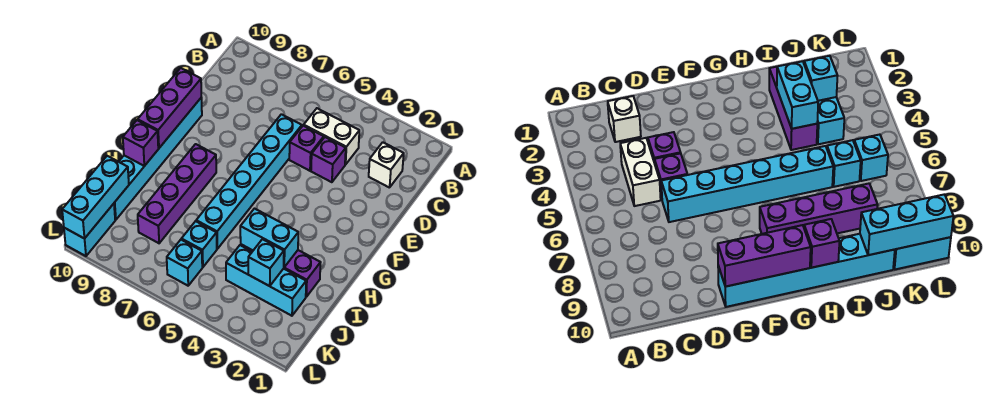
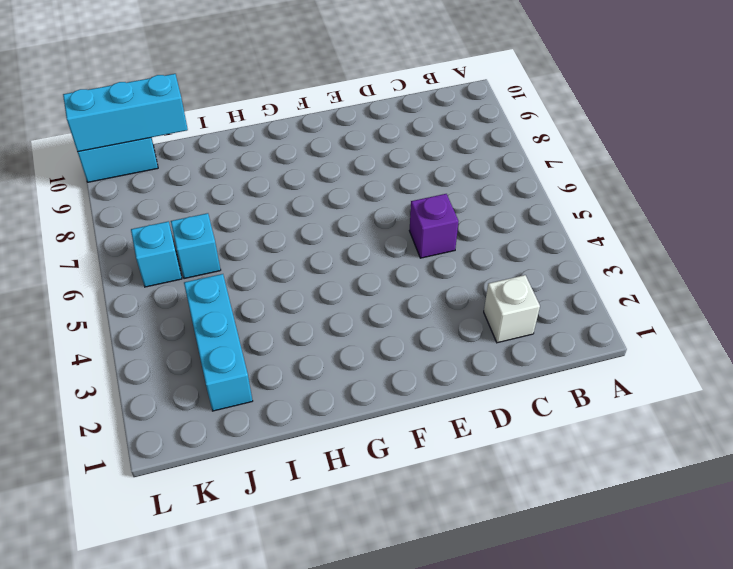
none -> white brick C4:C5 level 1
none -> purple brick D4 level 1
none -> cyan brick D6:I6 level 1

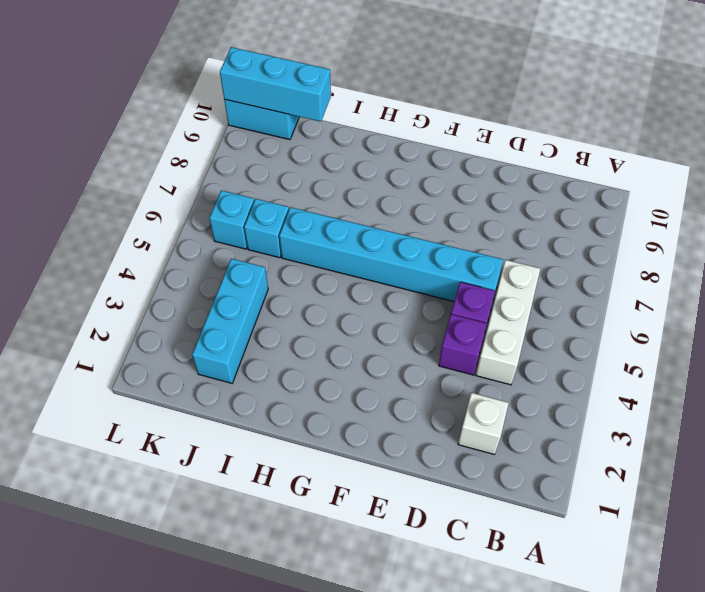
white brick C4:C6 level 1 -> white brick C4:C5 level 1
none -> cyan brick E10:J10 level 1
none -> purple brick G8:J8 level 1
none -> purple brick I2:I4 level 1

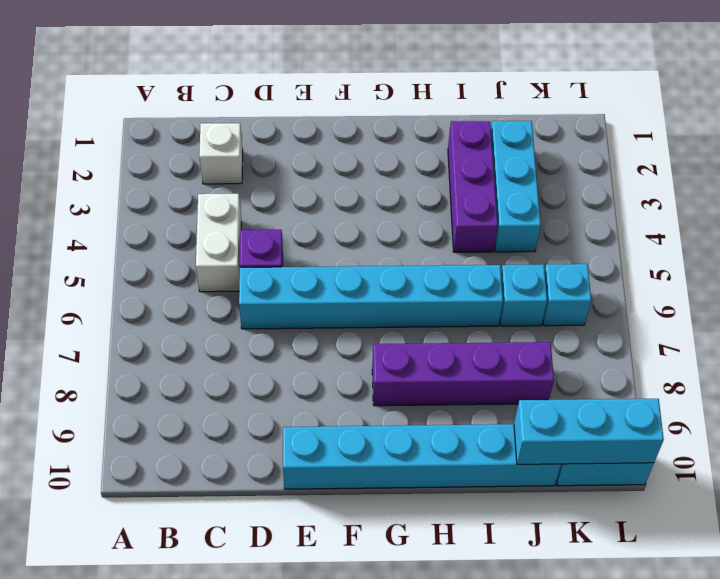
none -> purple brick D4 level 1
none -> purple brick E10:G10 level 2
none -> purple brick H10 level 2

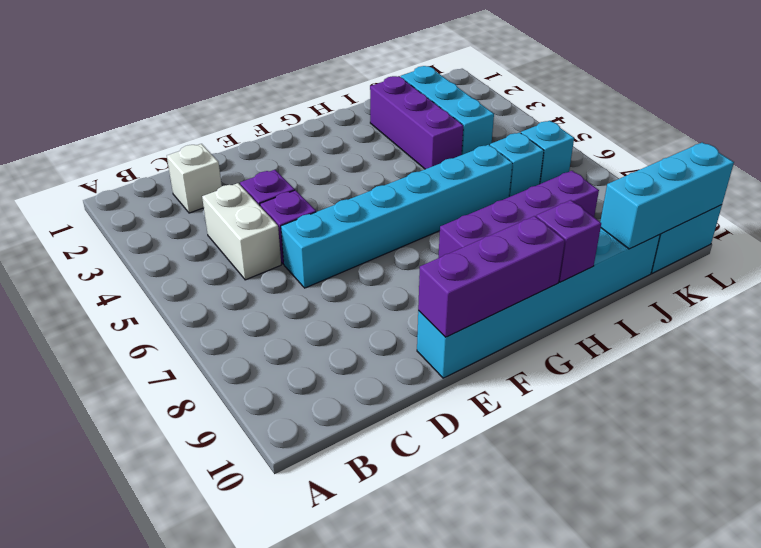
none -> cyan brick I3:I4 level 2
none -> cyan brick J3 level 2

